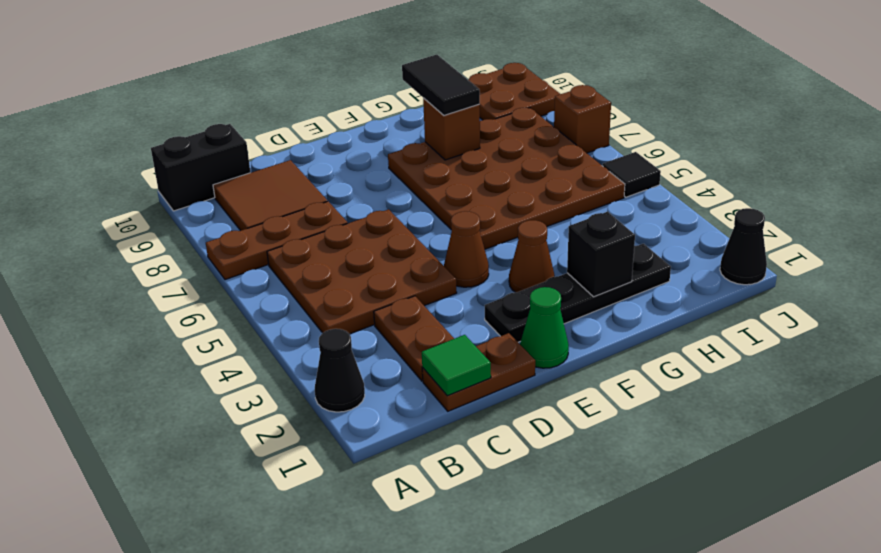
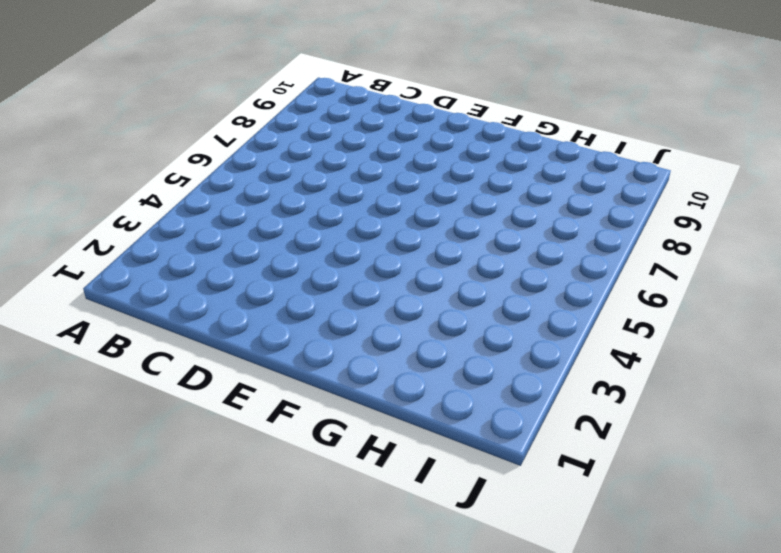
none -> black cone A2 level 1
none -> brown plate A7:C7 level 1
none -> black brick A10:B10 level 1

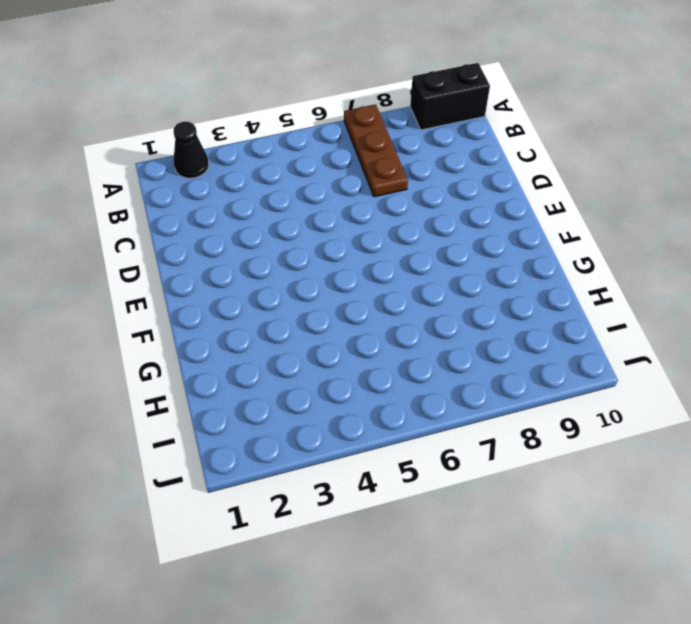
black brick A9:A10 level 1 -> black brick A10:B10 level 1
none -> brown plate B4:D6 level 1
none -> brown tile B8:C9 level 1
none -> brown plate C1:D1 level 1

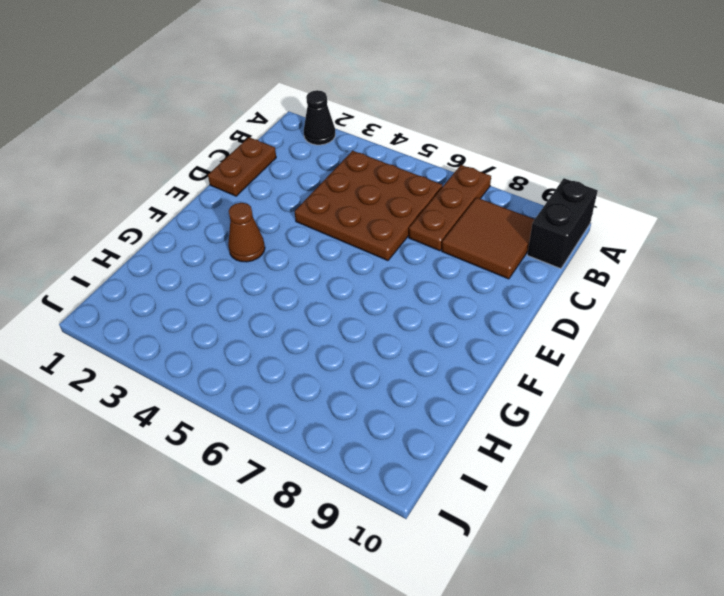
none -> brown plate C2:C3 level 1
none -> green cone E1 level 1
none -> black plate E2:H2 level 1

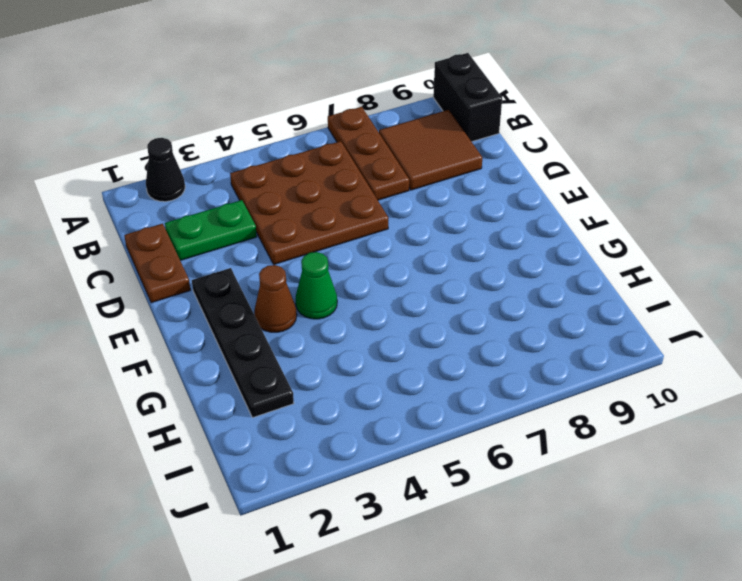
green plate C2:C3 level 1 -> brown plate C2:C3 level 1
green cone F4 level 1 -> green cone E1 level 1
none -> brown cone E4 level 1
none -> brown plate F5:I8 level 1
none -> brown plate I9:J10 level 1

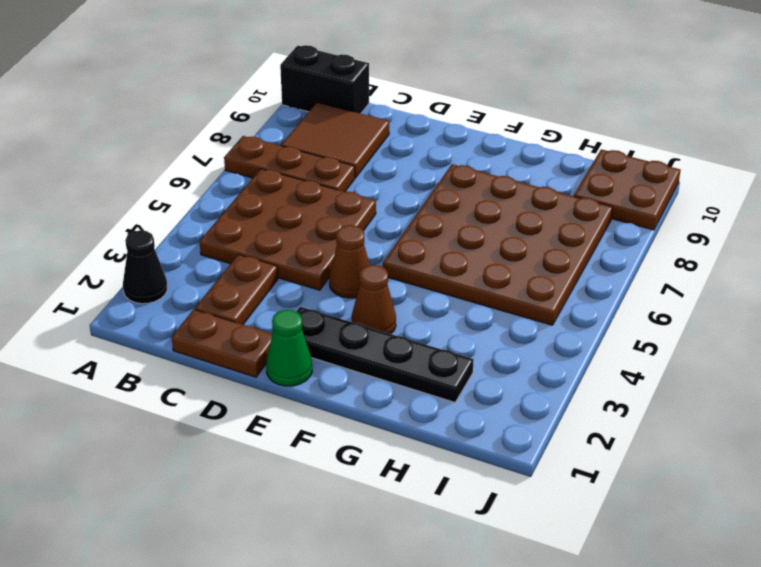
none -> black cone J1 level 1
none -> black tile J5 level 1
none -> brown brick J7 level 1

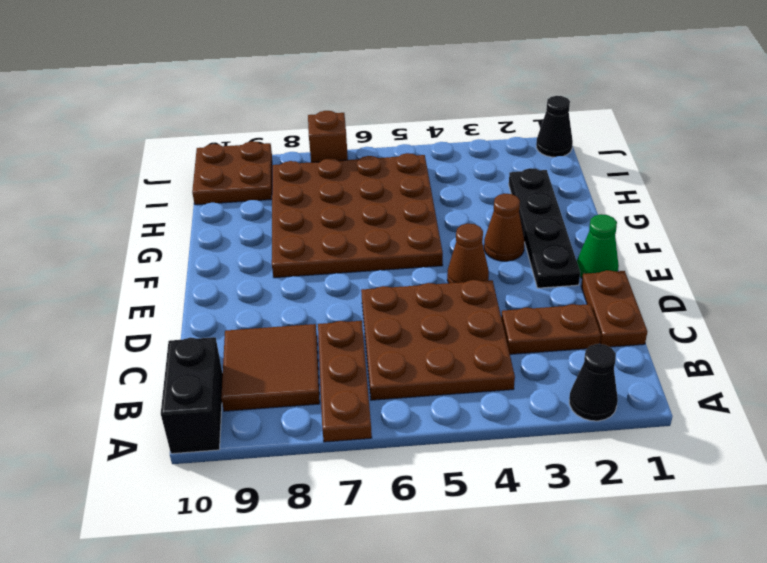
none -> black tile J5 level 1
none -> green tile C1 level 2
none -> black brick G2 level 2

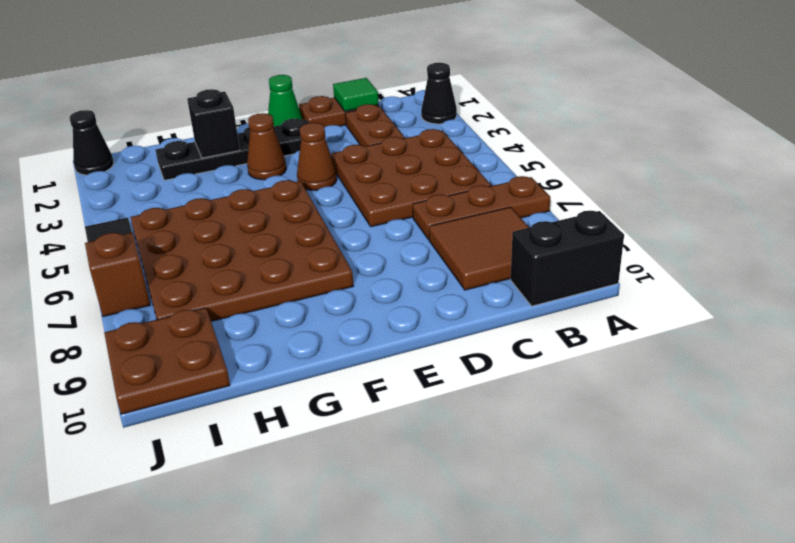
none -> brown brick G8 level 2
none -> black tile G8:G9 level 3

